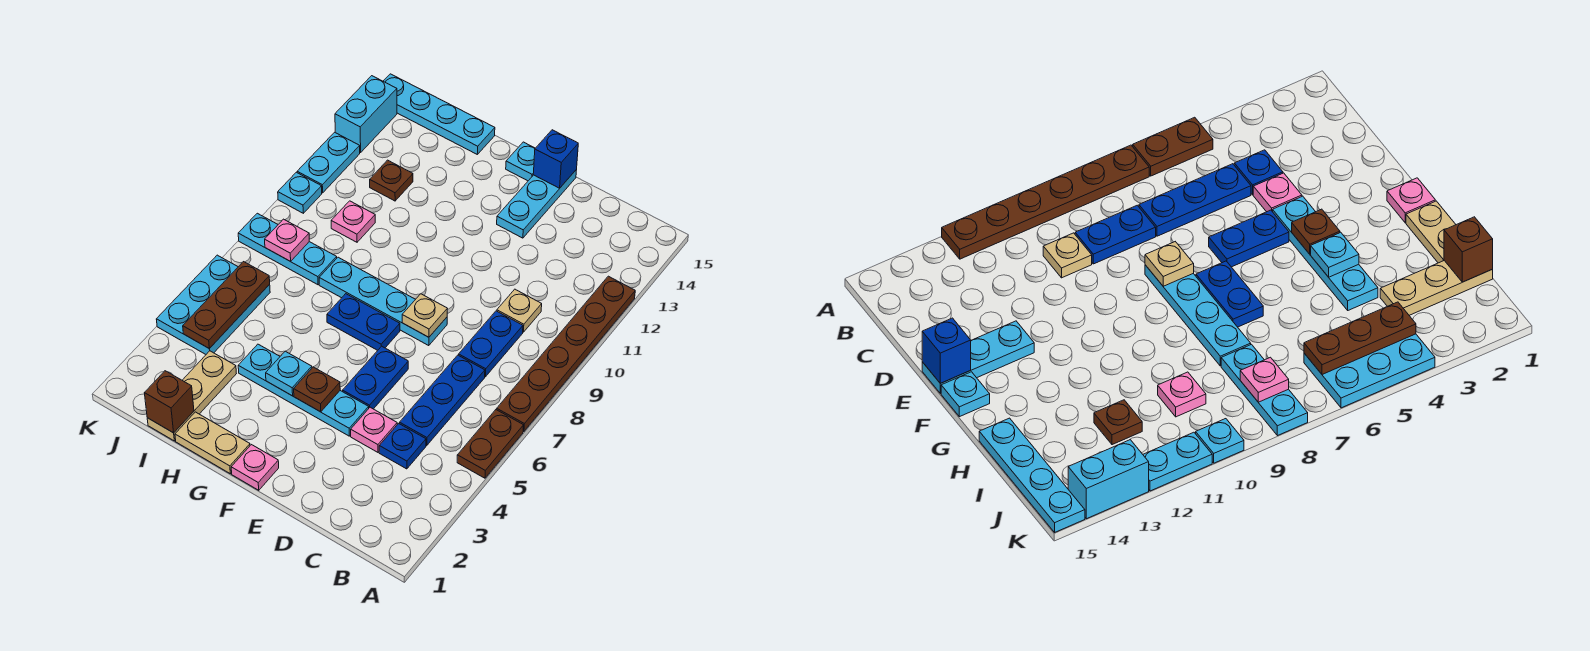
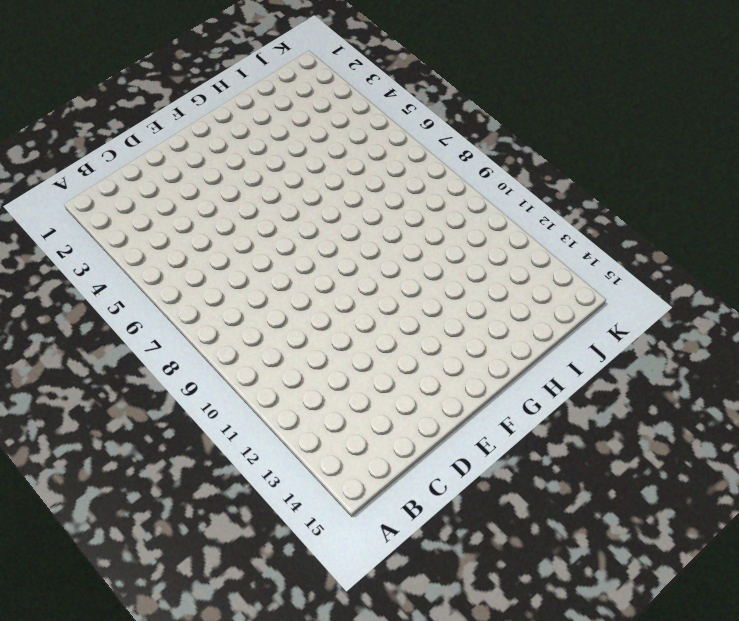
none -> brown plate A5:A6 level 1
none -> brown plate A7:A12 level 1
none -> blue plate C4 level 1
none -> blue plate C5:C7 level 1

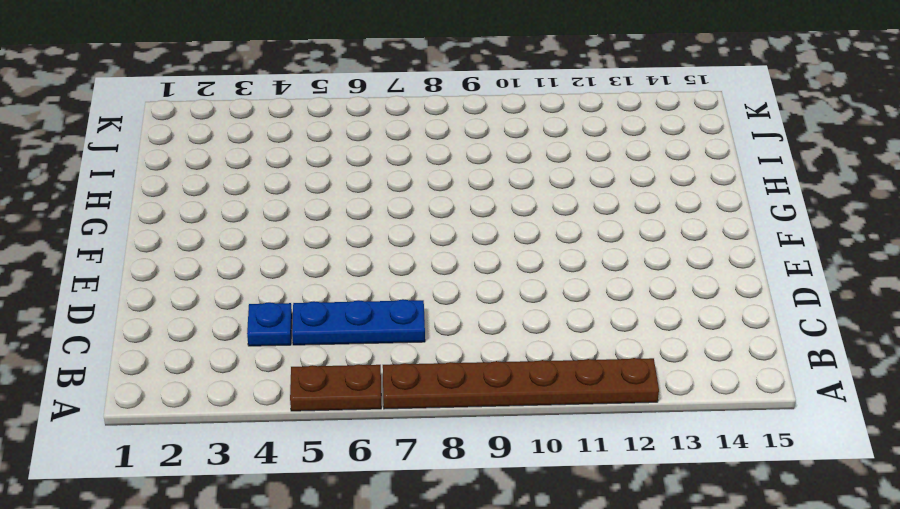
none -> blue plate C8:C9 level 1
none -> tan plate C10 level 1
none -> pink plate D4 level 1
none -> cyan plate E4:H4 level 1

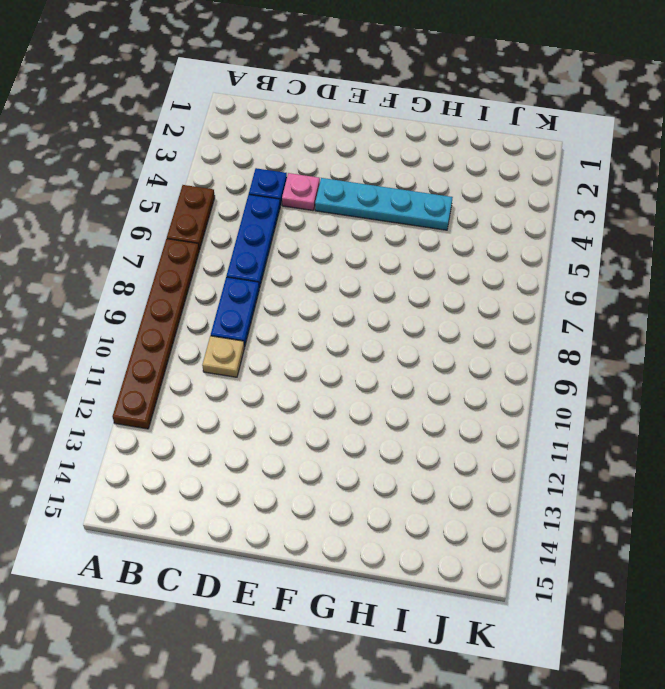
none -> blue plate E5:E6 level 1
none -> cyan plate E8:H8 level 1
none -> cyan plate E13:E15 level 1
none -> pink plate F1 level 1

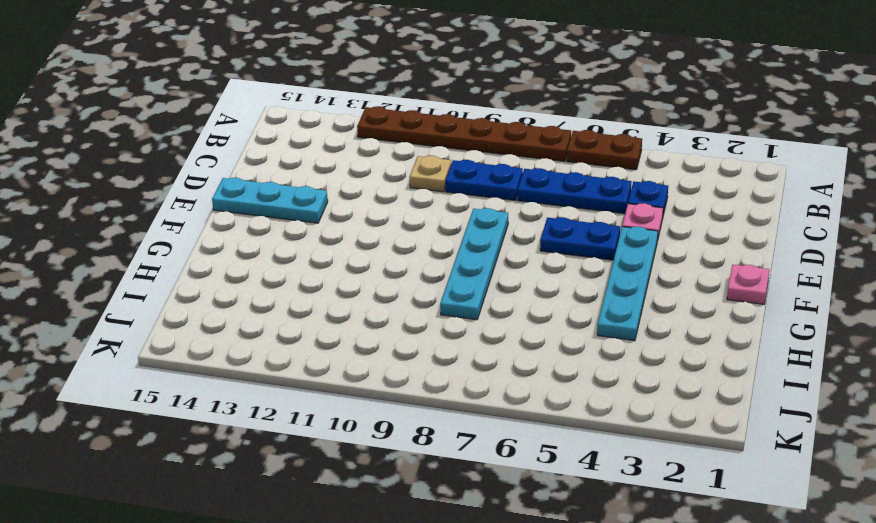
none -> blue plate F7:G7 level 1
none -> cyan plate F15 level 1
none -> tan plate G1:H1 level 1
none -> cyan plate H15:K15 level 1

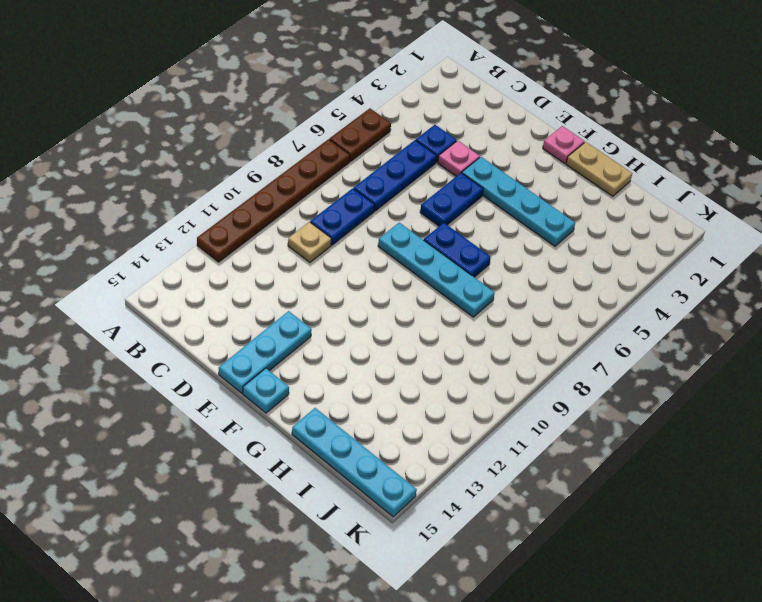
none -> tan plate I1:I3 level 1
none -> cyan plate I8:K8 level 1
none -> pink plate I10 level 1
none -> brown plate I12 level 1

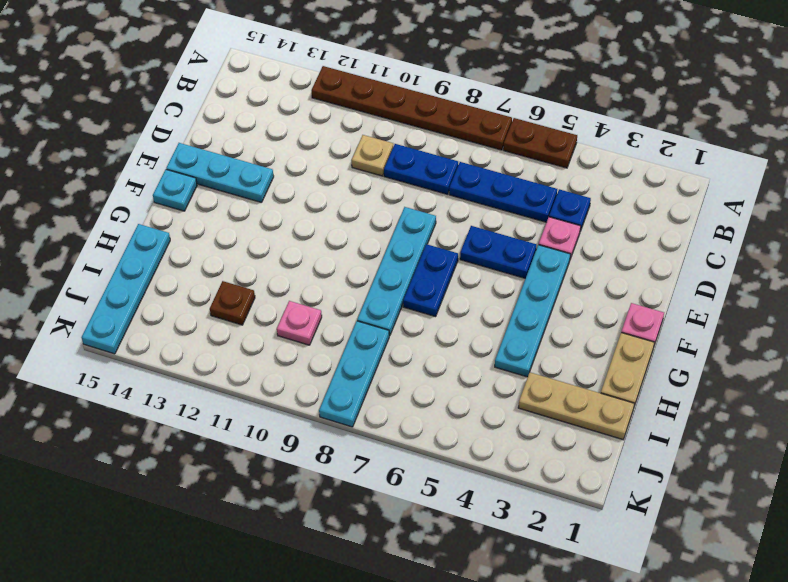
none -> cyan plate J4:K6 level 1
none -> cyan plate K10 level 1
none -> cyan plate K11:K12 level 1
none -> cyan brick K13:K14 level 1

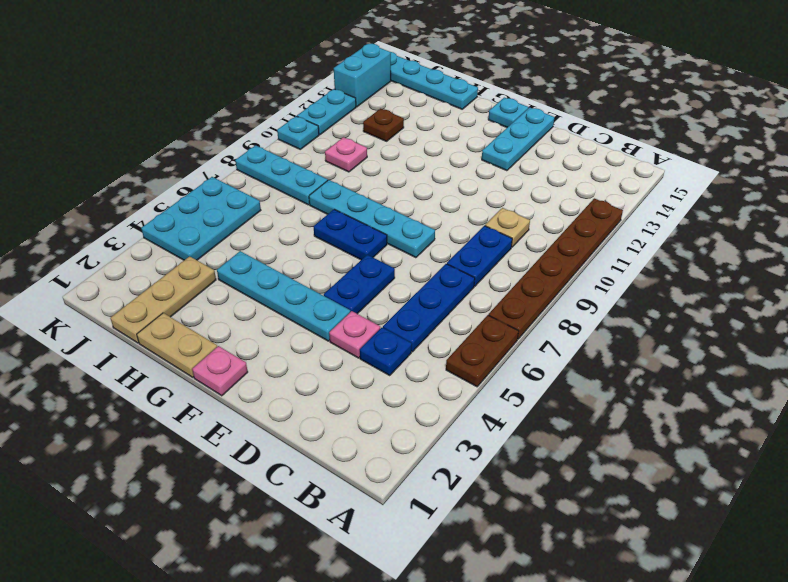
none -> tan plate E8 level 2
none -> blue brick E15 level 2
none -> brown plate F4 level 2
none -> cyan plate G4 level 2

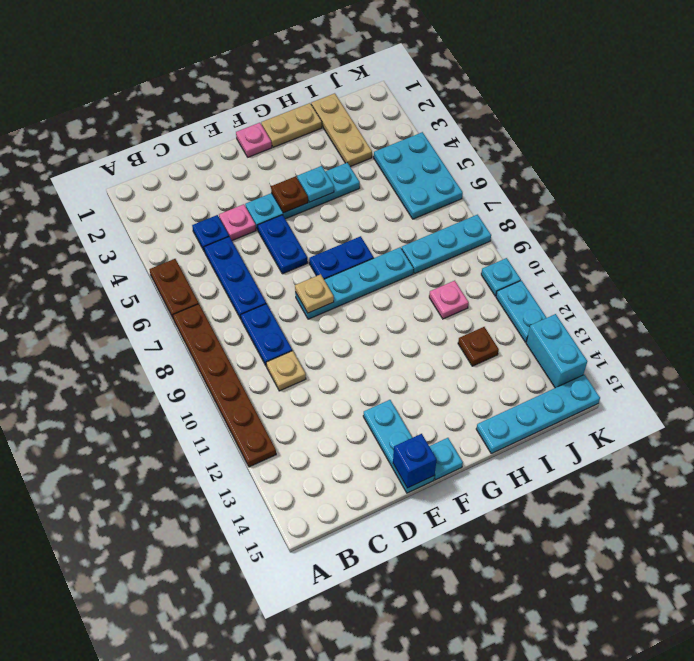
none -> brown brick I1 level 2
none -> brown plate J4:J6 level 2
none -> pink plate J8 level 2

